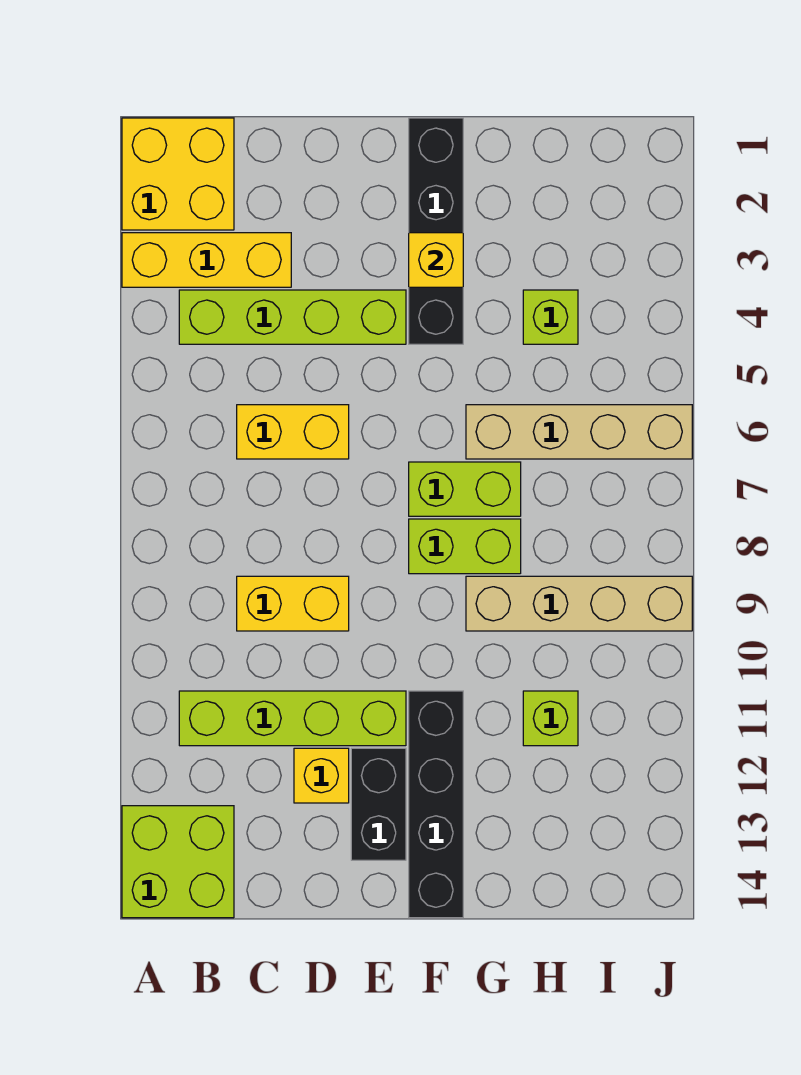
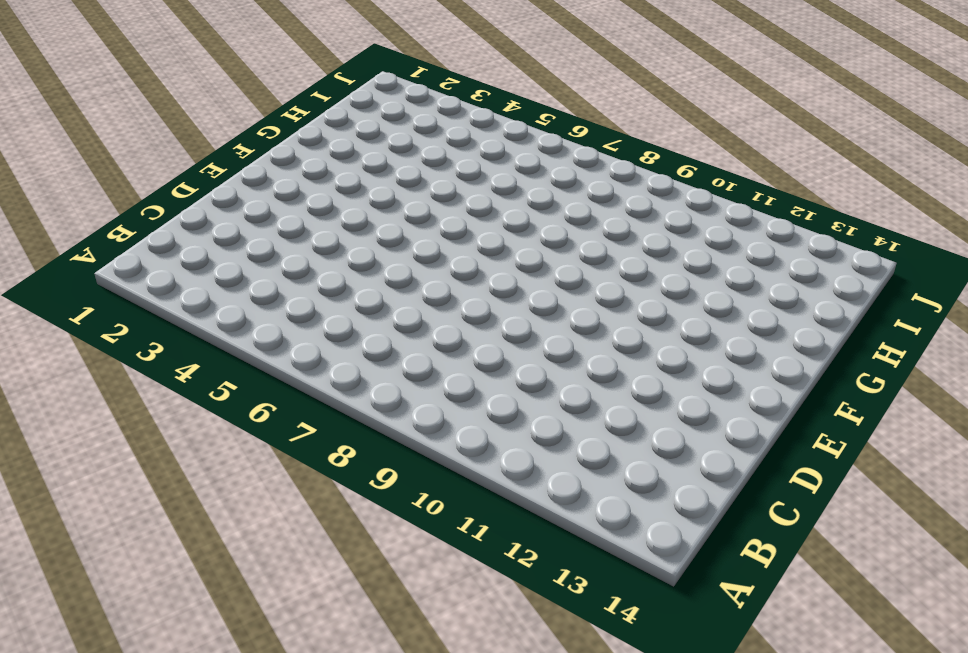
none -> yellow brick A1:B2 level 1
none -> yellow brick A3:C3 level 1
none -> lime brick A13:B14 level 1

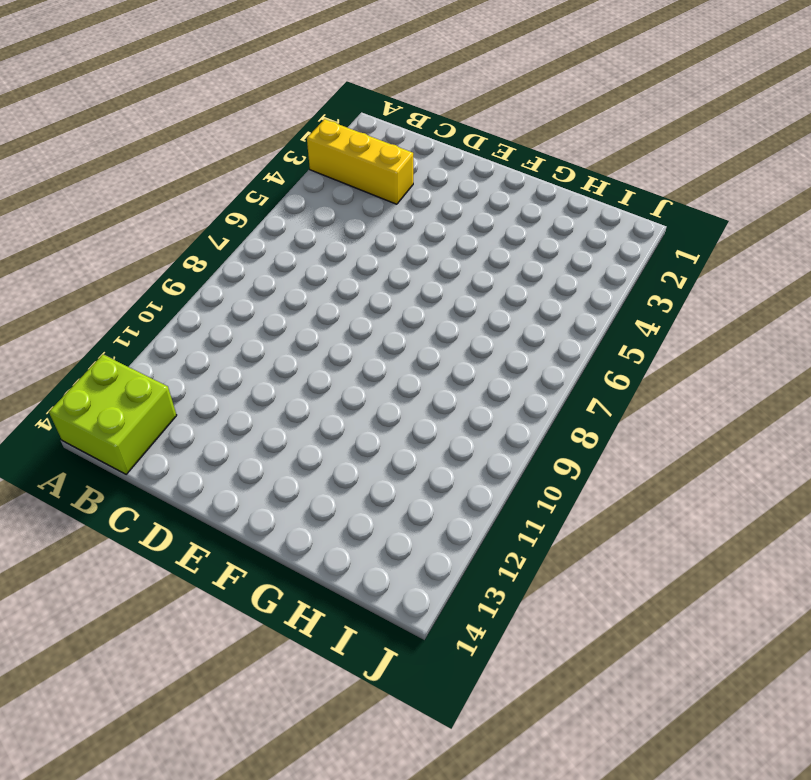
none -> yellow brick A1:B2 level 1
none -> lime brick B4:E4 level 1
none -> lime brick B11:E11 level 1

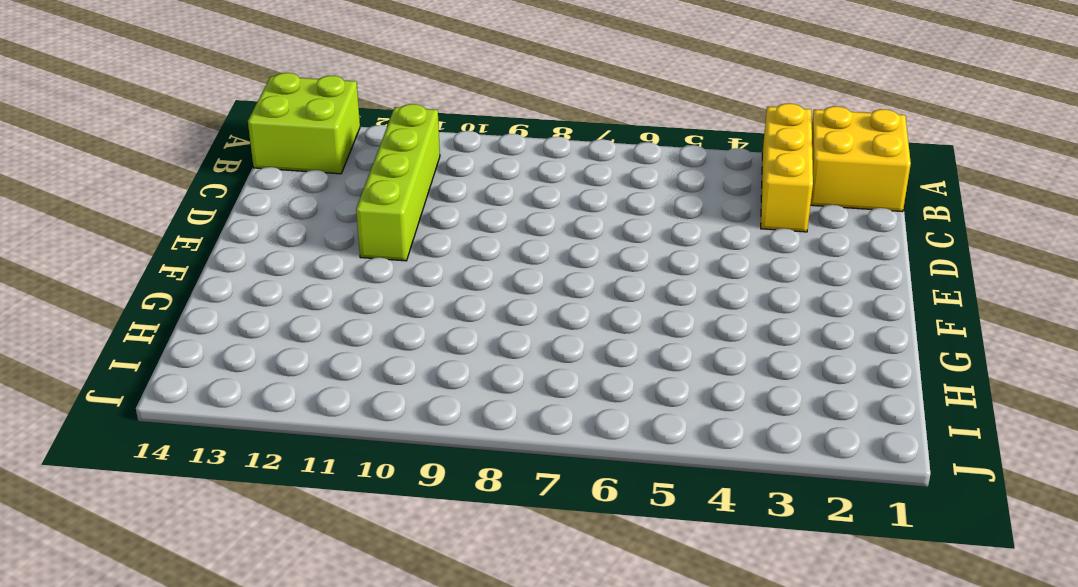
none -> lime brick B4:E4 level 1
none -> yellow brick C6:D6 level 1
none -> yellow brick C9:D9 level 1

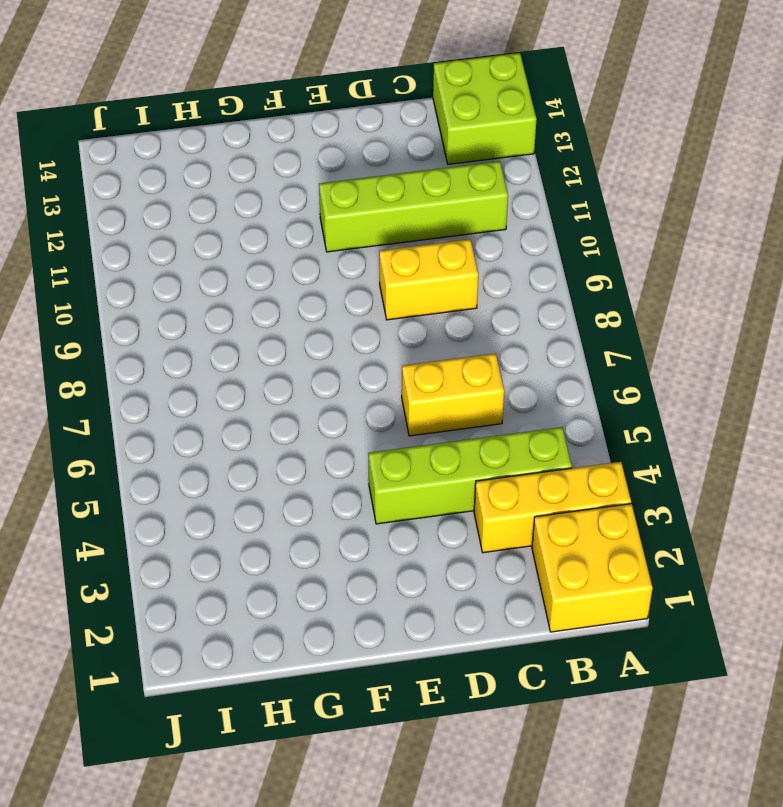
none -> yellow brick D12 level 1
none -> black brick E12:E13 level 1
none -> black brick F1:F4 level 1

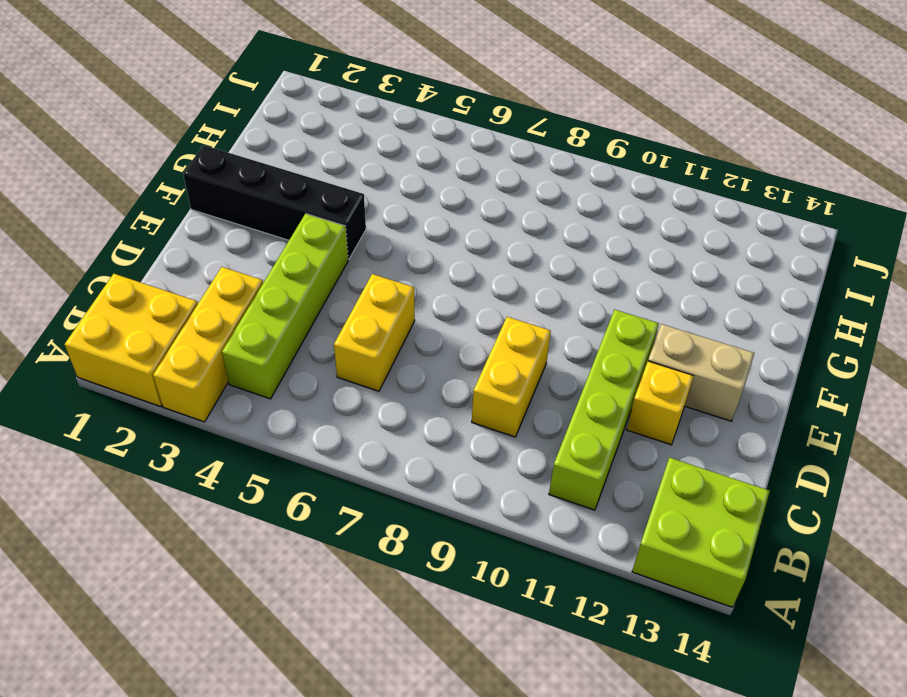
tan brick E12:E13 level 1 -> black brick E12:E13 level 1
none -> lime brick F7:G7 level 1
none -> lime brick F8:G8 level 1
none -> black brick F11:F14 level 1

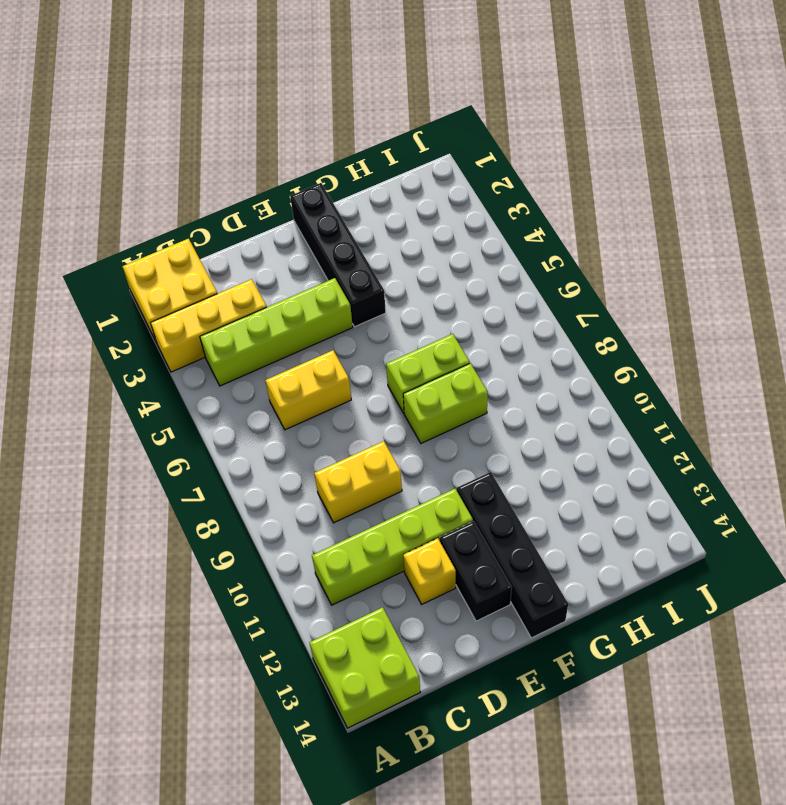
none -> tan brick G6:J6 level 1
none -> tan brick G9:J9 level 1
none -> lime brick H4 level 1

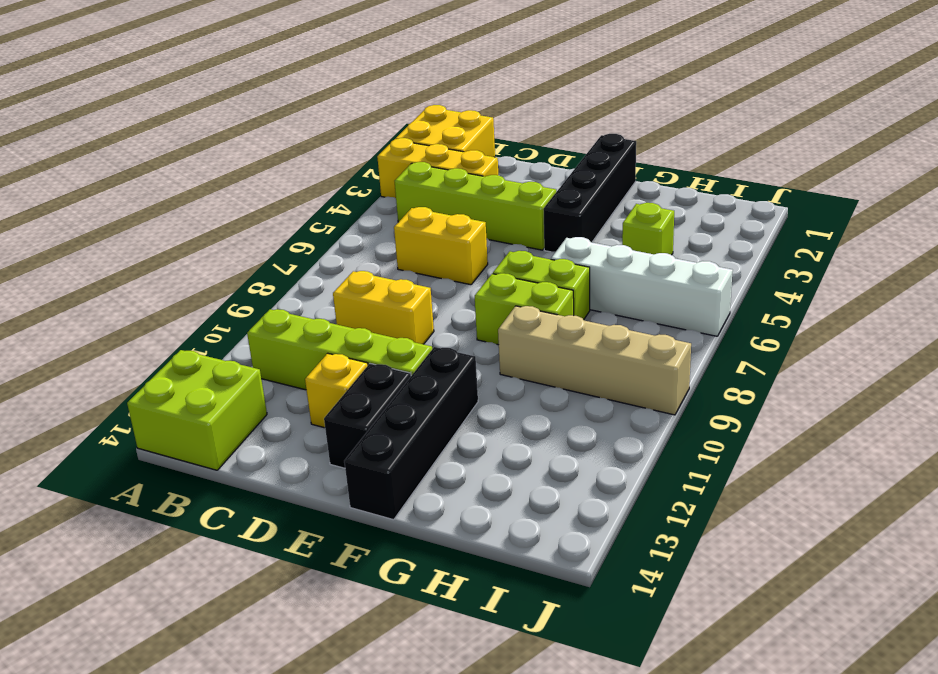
white brick G6:J6 level 1 -> tan brick G6:J6 level 1
none -> lime brick H11 level 1
none -> yellow brick F3 level 2

